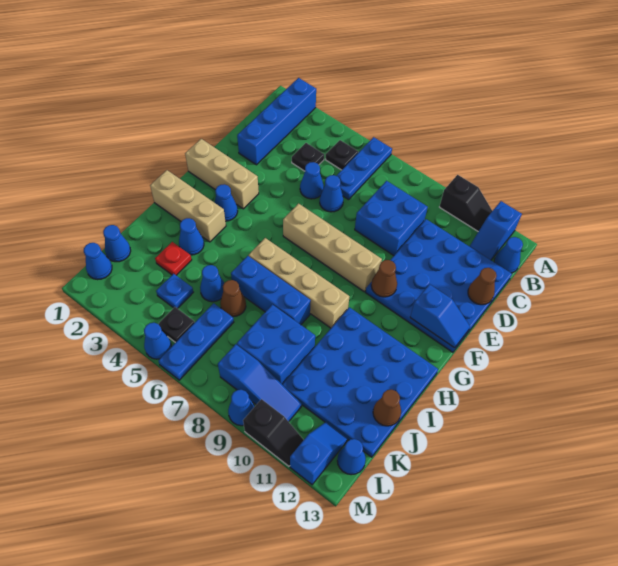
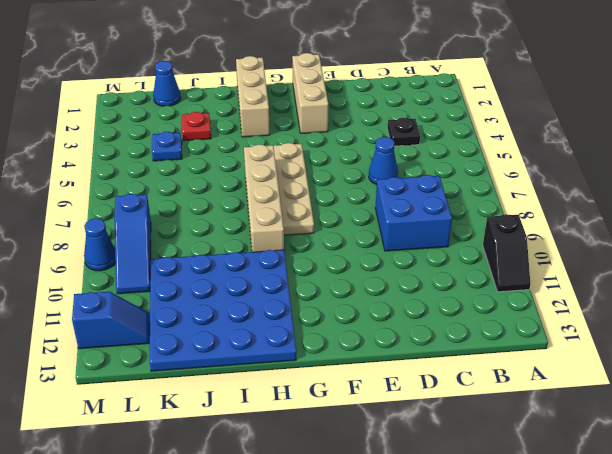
tan plate G5:G8 level 1 -> none
none -> blue brick A2:D2 level 1
none -> blue plate A6:C6 level 1
none -> blue slope A12:B12 level 1 top A
none -> black plate B5 level 1

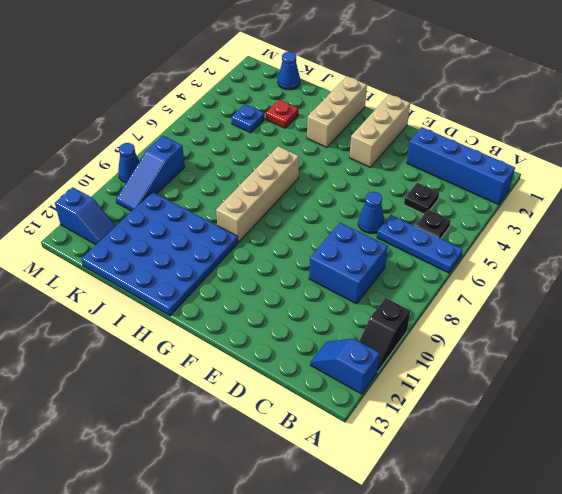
none -> blue cone B13 level 1
none -> blue plate C10:F13 level 1
none -> blue cone D5 level 1
none -> tan brick F6:F9 level 1

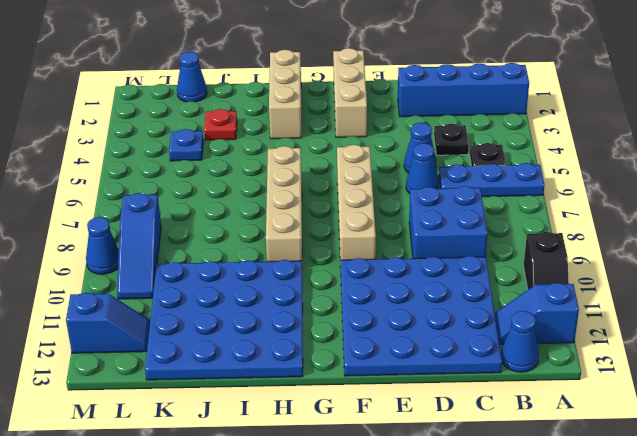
none -> blue cone G3 level 1
none -> blue cone I3 level 1
none -> blue brick I6:I8 level 1
none -> blue cone J5 level 1

